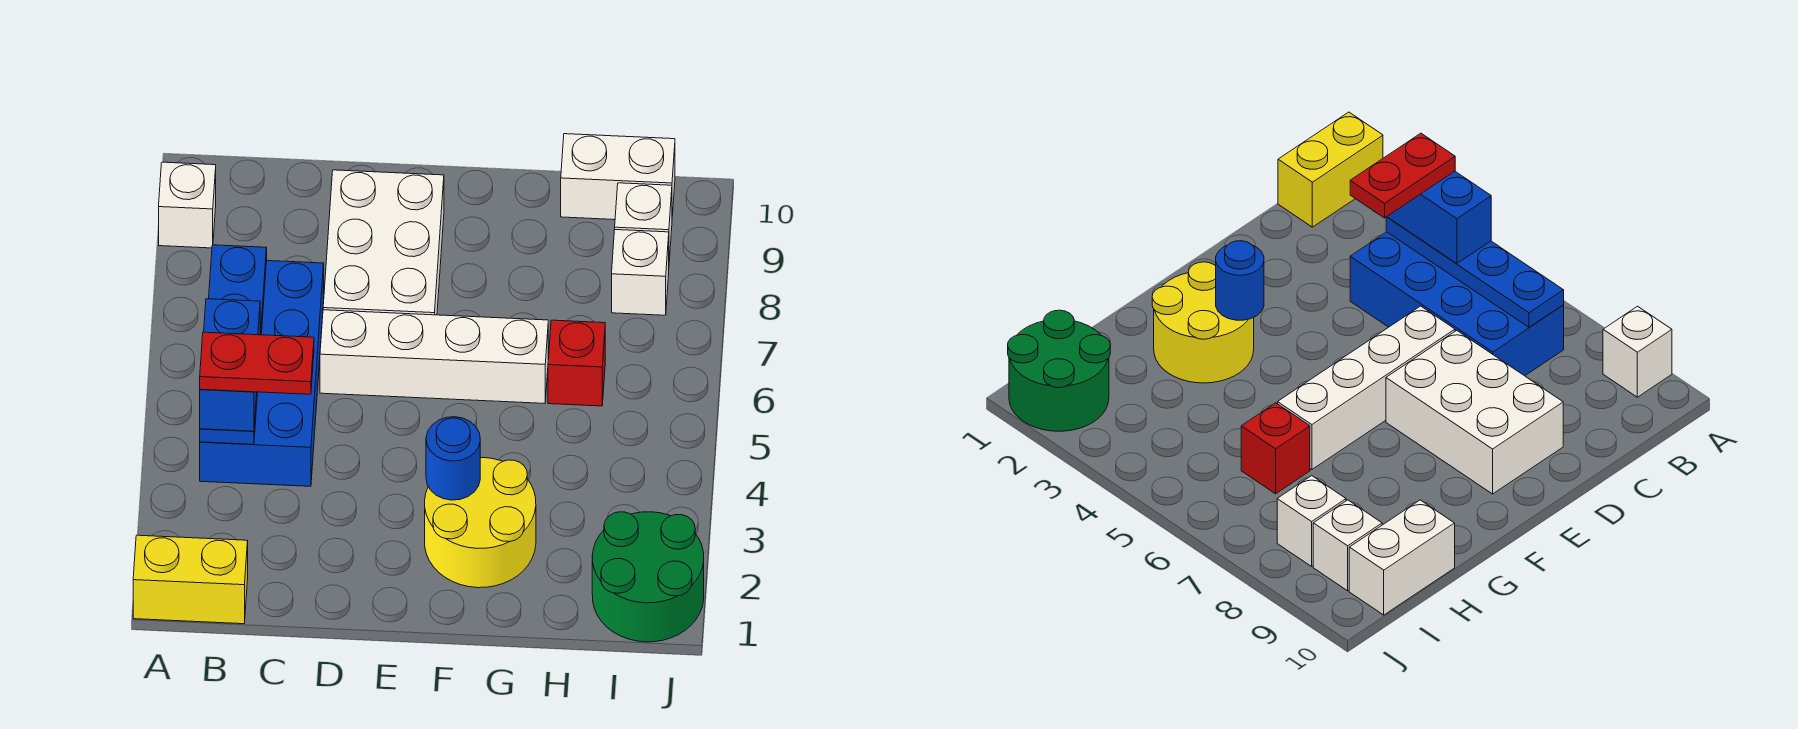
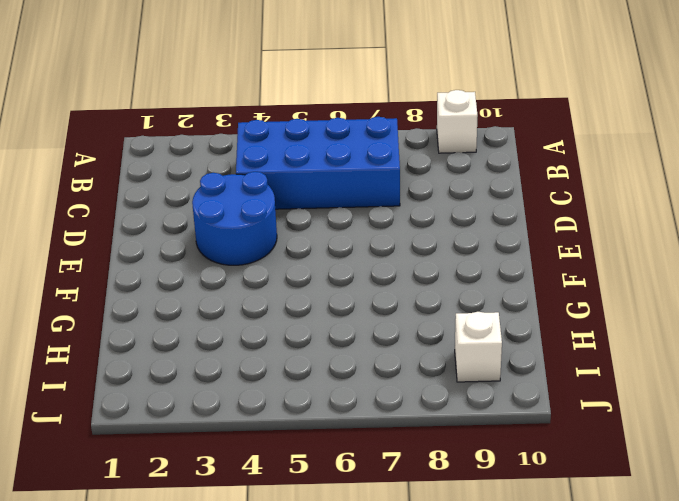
blue round brick D3:E4 level 1 -> none
none -> yellow brick A1:B1 level 1
none -> white brick D6:G6 level 1
none -> white brick D7:E9 level 1

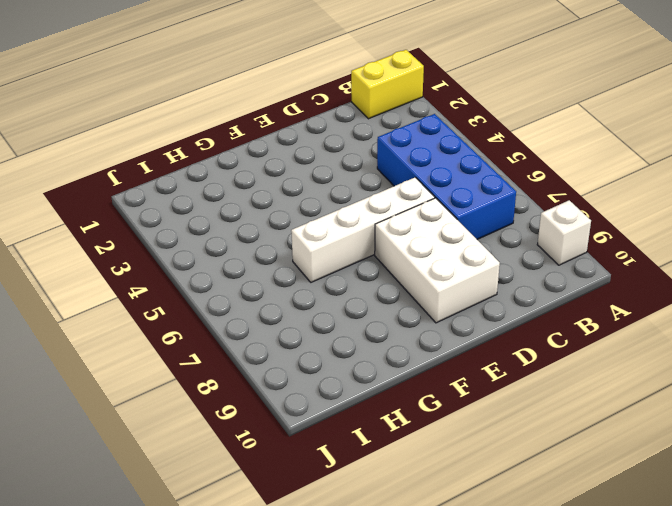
none -> yellow round brick F2:G3 level 1
none -> red brick H6 level 1
none -> white brick H10:I10 level 1

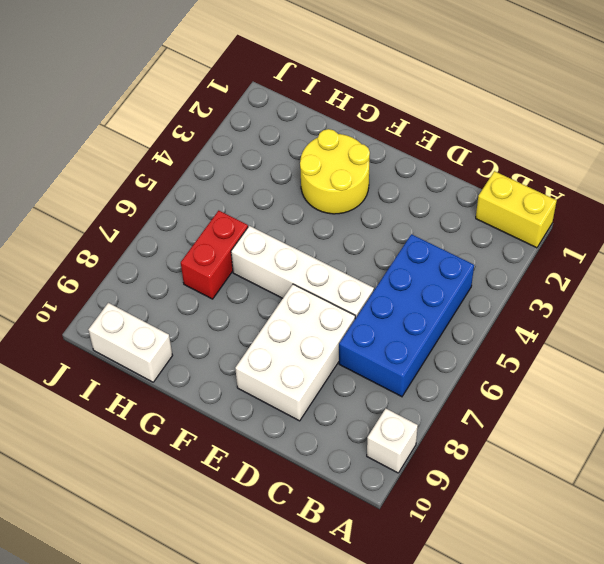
red brick H6:H7 level 1 -> red brick H6 level 1
none -> green round brick I1:J2 level 1
none -> white brick I8 level 1
none -> white brick I9 level 1

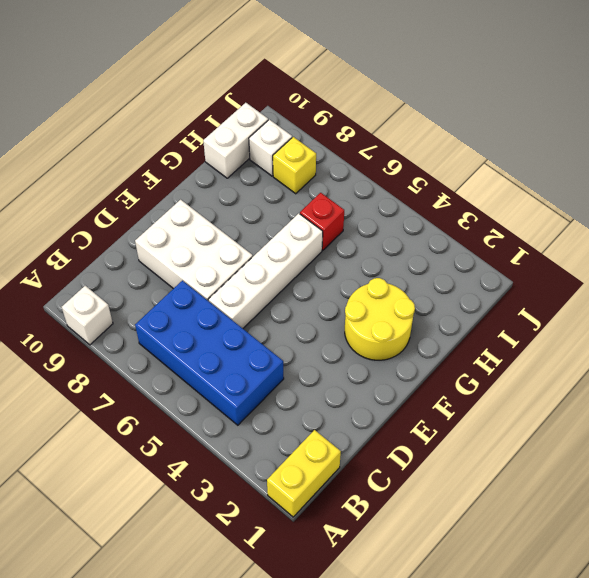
yellow brick I8 level 1 -> white brick I8 level 1
none -> green round brick I1:J2 level 1
none -> blue plate B4:B7 level 2
none -> blue round brick F3 level 2

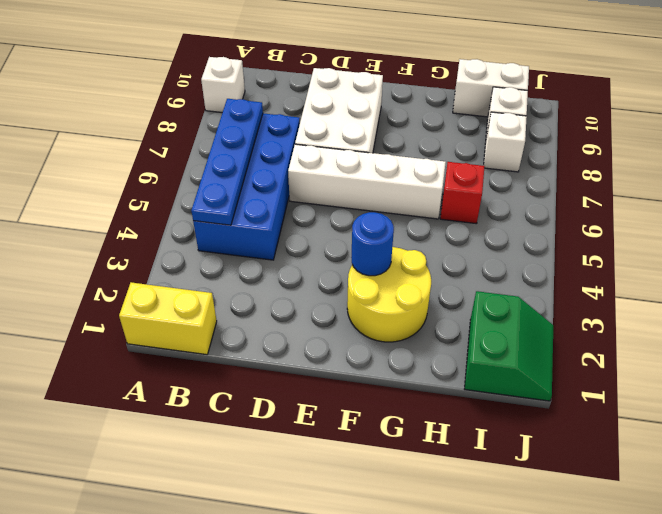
green slope I1:J2 level 1 top I -> green round brick I1:J2 level 1
none -> blue brick B4:B5 level 3
none -> red plate B4:C4 level 4

